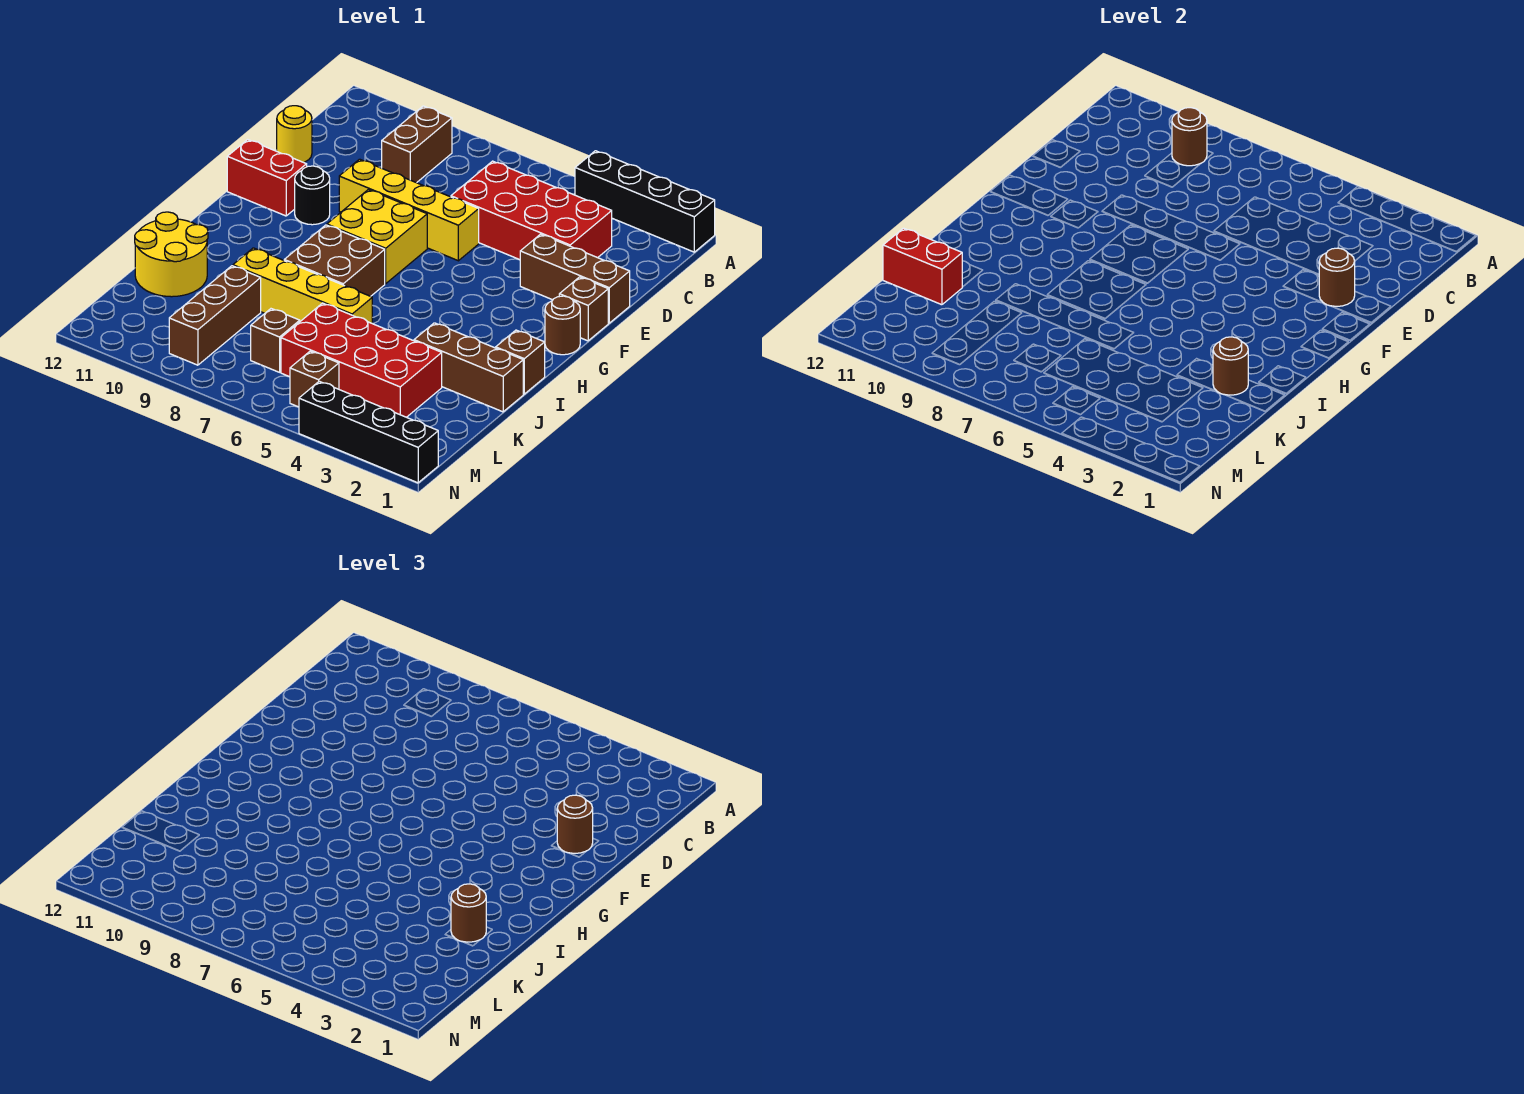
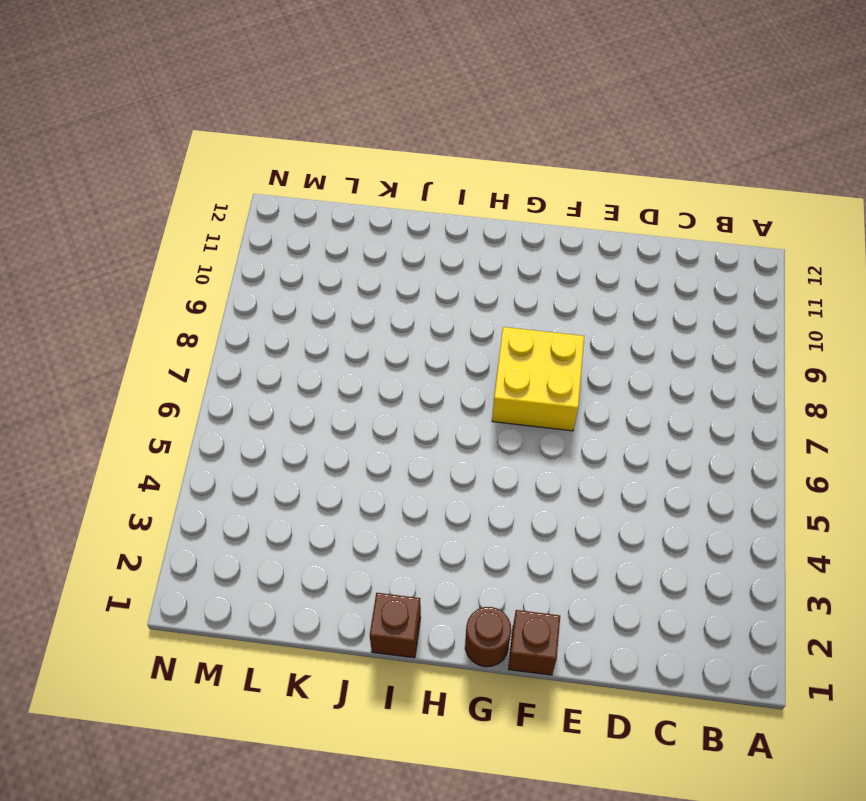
none -> black brick A1:A4 level 1
none -> brown brick B9:C9 level 1
none -> red brick C3:D6 level 1

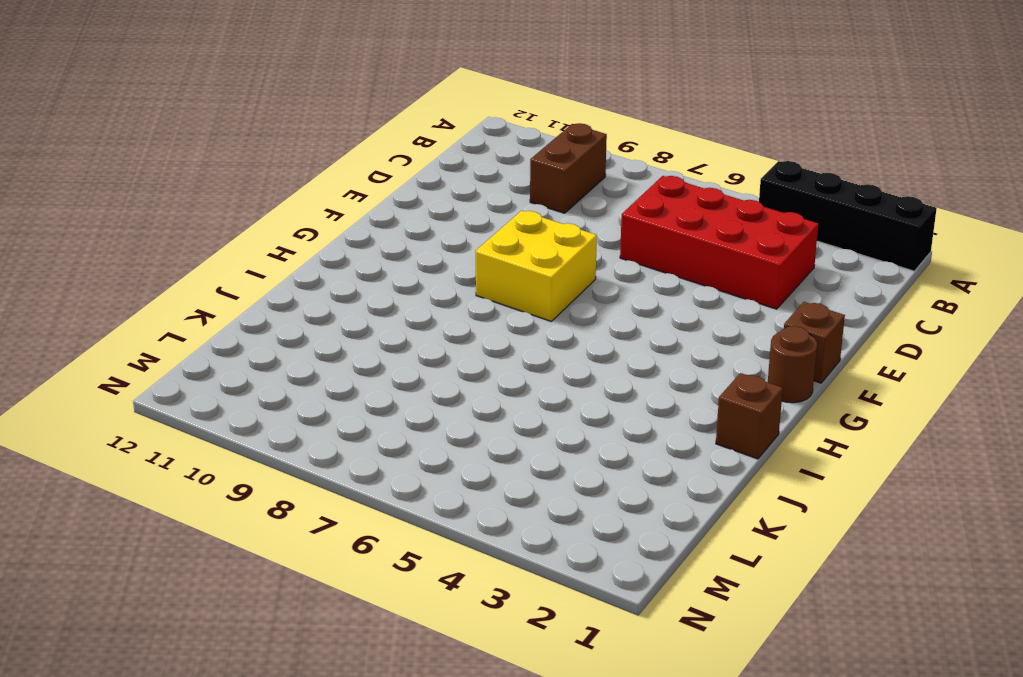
none -> yellow round brick D12 level 1
none -> brown brick E1:E3 level 1
none -> yellow brick E6:E9 level 1

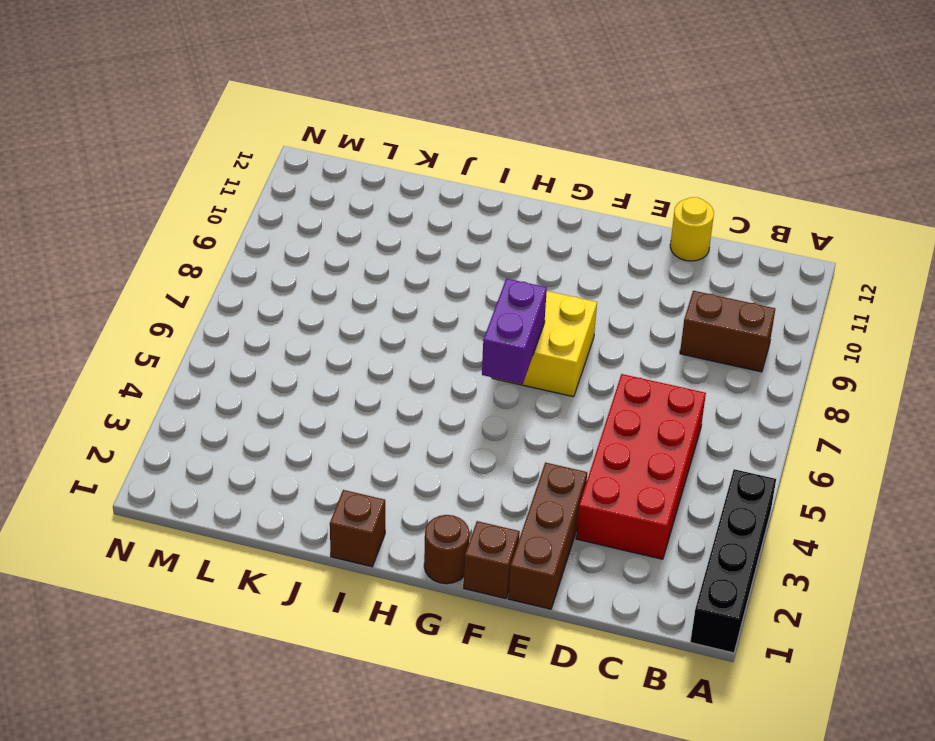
purple brick G6:G7 level 2 -> none
none -> yellow brick E6:E9 level 1
none -> black round brick F10 level 1
none -> red brick F11:F12 level 1

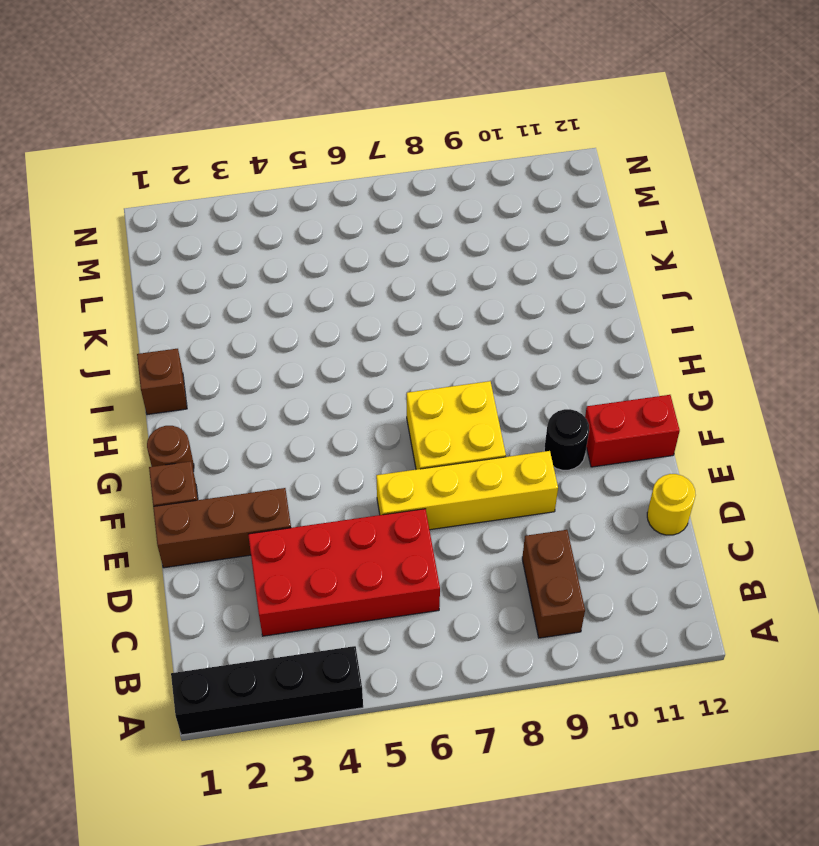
none -> brown brick H7:I8 level 1
none -> brown brick J1:J3 level 1
none -> yellow brick J6:J9 level 1

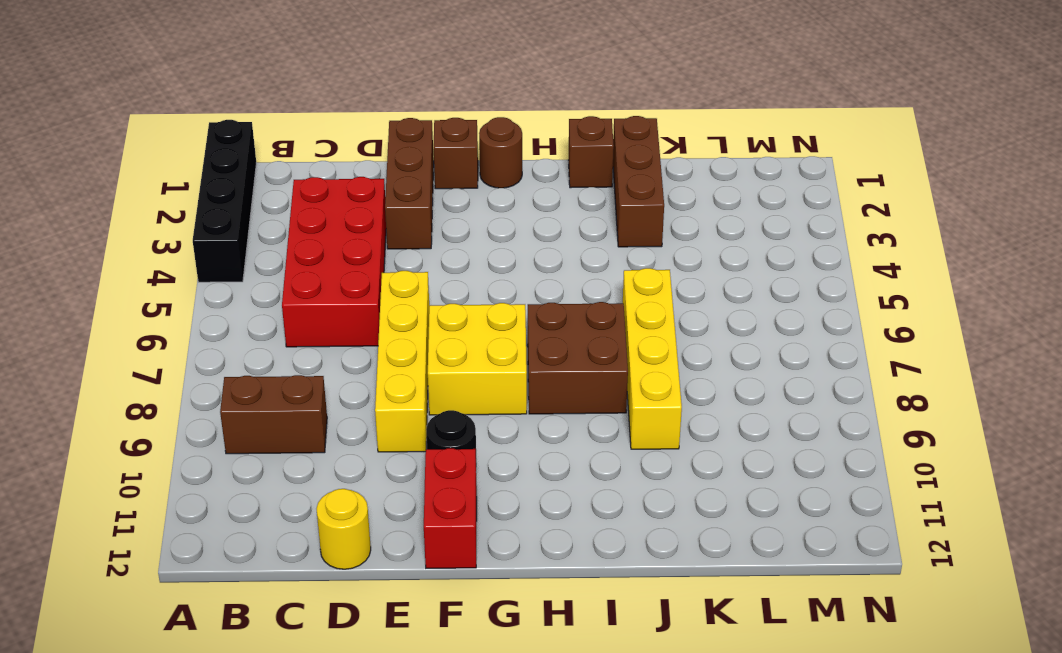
none -> yellow round brick J11:K12 level 1
none -> red brick K3:L6 level 1
none -> brown brick K9:M9 level 1

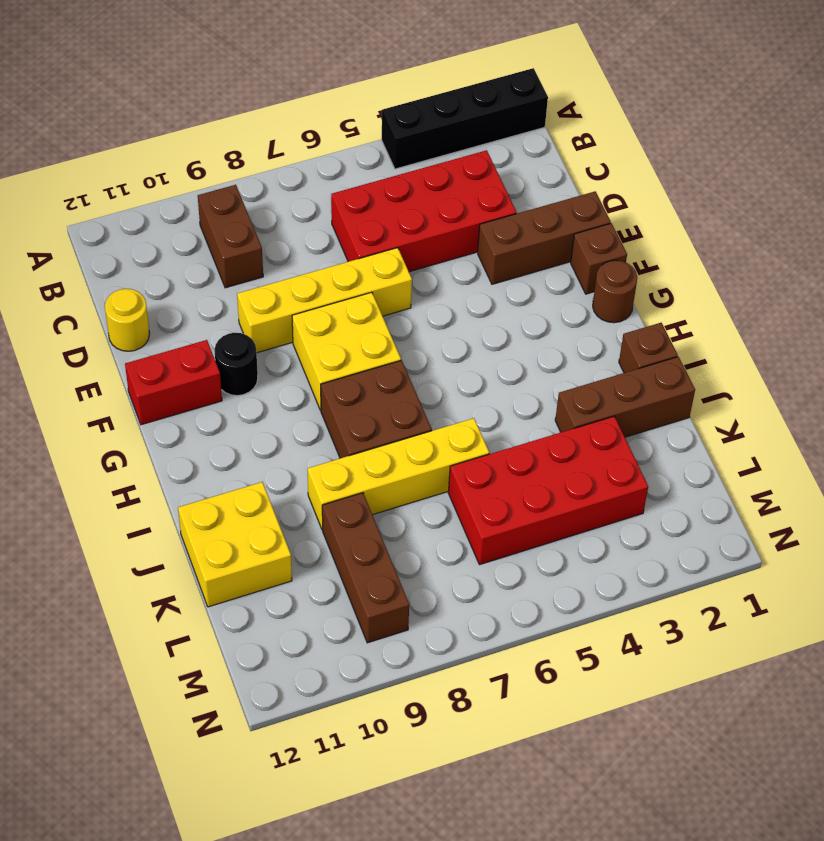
yellow brick J11:K12 level 1 -> yellow round brick J11:K12 level 1
none -> brown brick L7 level 1
none -> brown brick M5 level 1
none -> black brick N1:N4 level 1

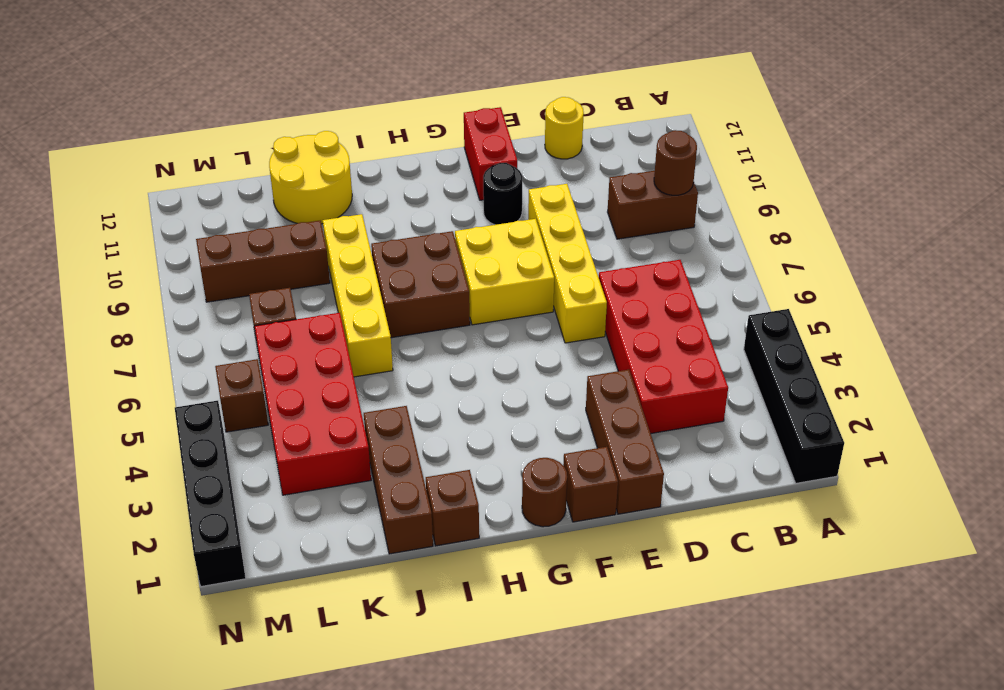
none -> brown round brick E2 level 2
none -> brown round brick J2 level 2
none -> red brick K11:K12 level 2

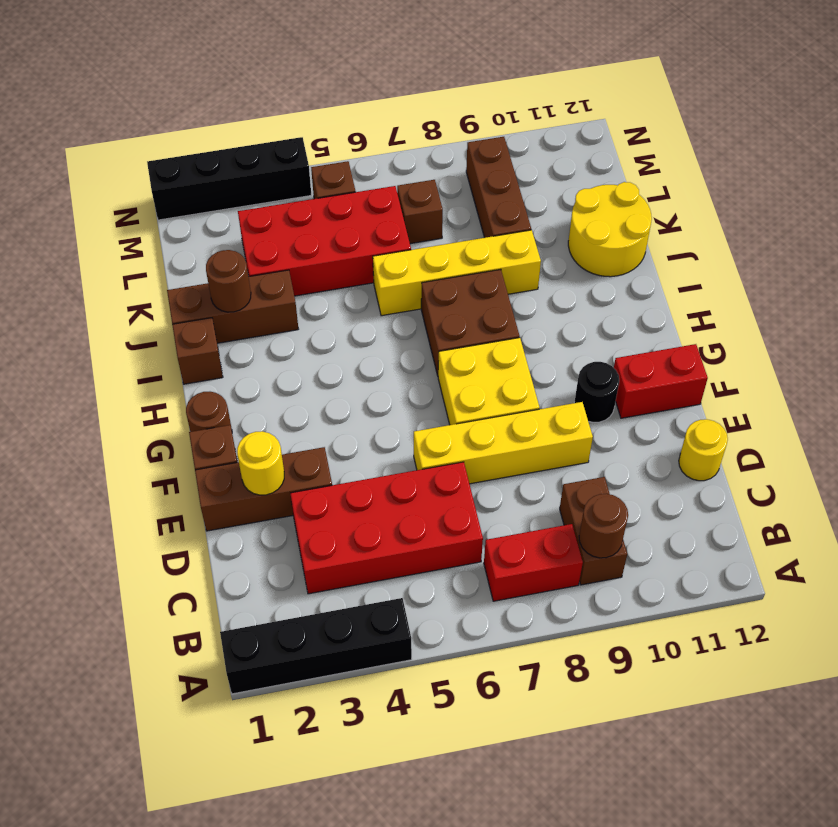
red brick B7:B8 level 1 -> red brick K11:K12 level 2
yellow round brick E2 level 2 -> brown round brick E2 level 2
none -> brown round brick E2 level 3
none -> brown round brick J2 level 3

